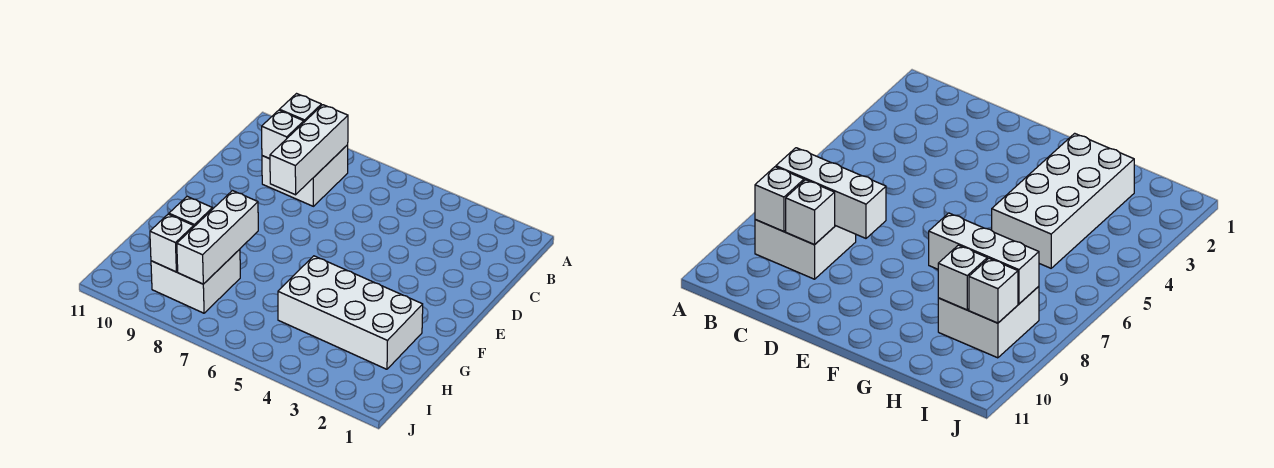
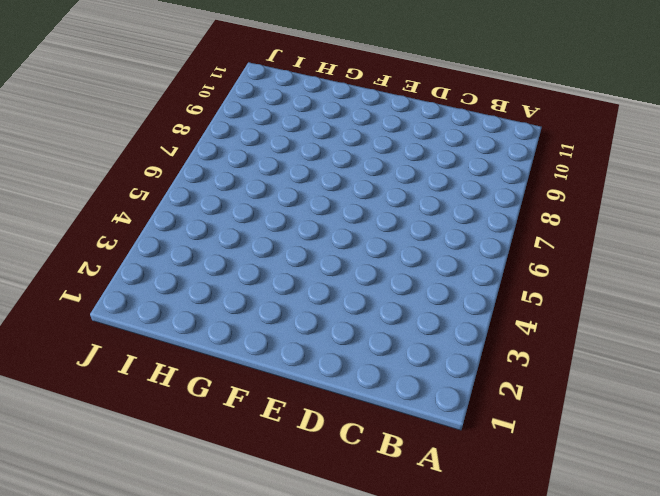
none -> white brick B8:C9 level 1
none -> white brick G2:H5 level 1

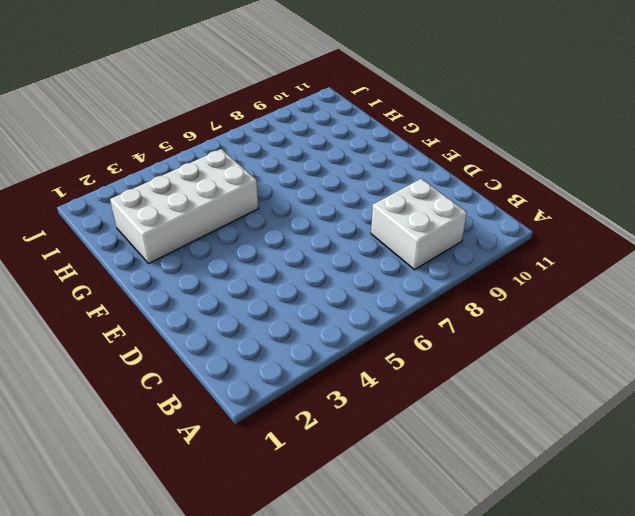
none -> white brick H8:I9 level 1
none -> white brick B8:D8 level 2

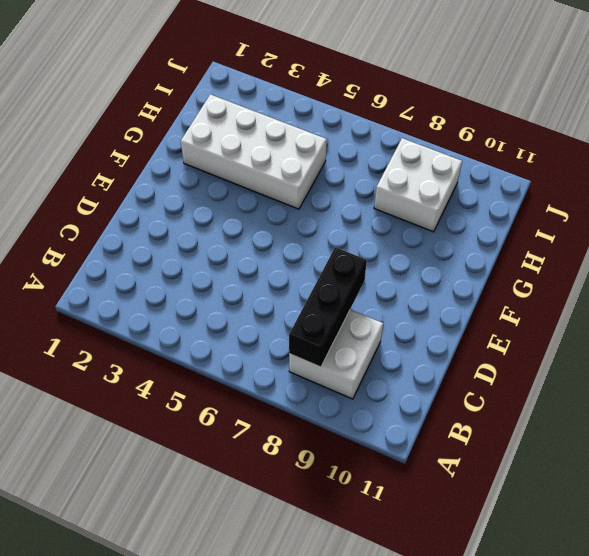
black brick B8:D8 level 2 -> white brick B8:D8 level 2
none -> white brick B9 level 2
none -> white brick C9 level 2

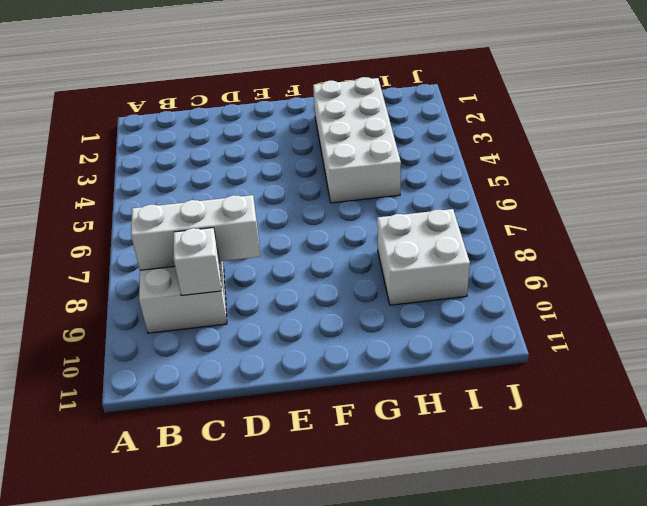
none -> white brick B9 level 2
none -> white brick G8:I8 level 2

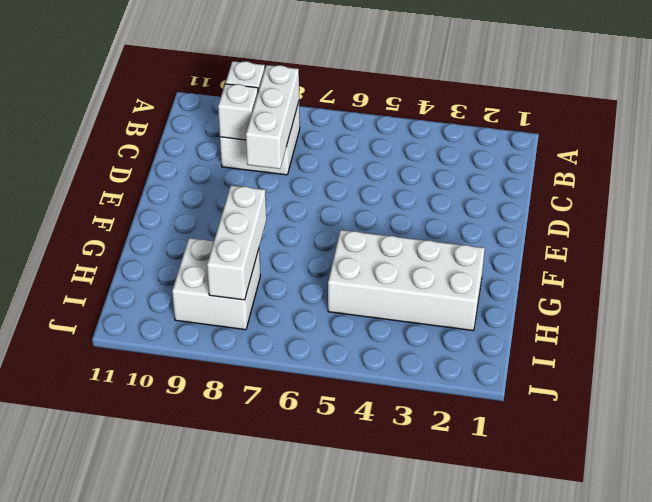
none -> white brick H9 level 2
none -> white brick I9 level 2

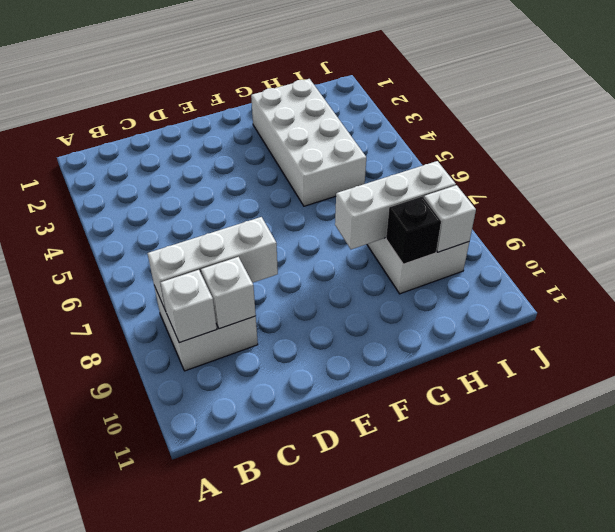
black brick H9 level 2 -> white brick H9 level 2

